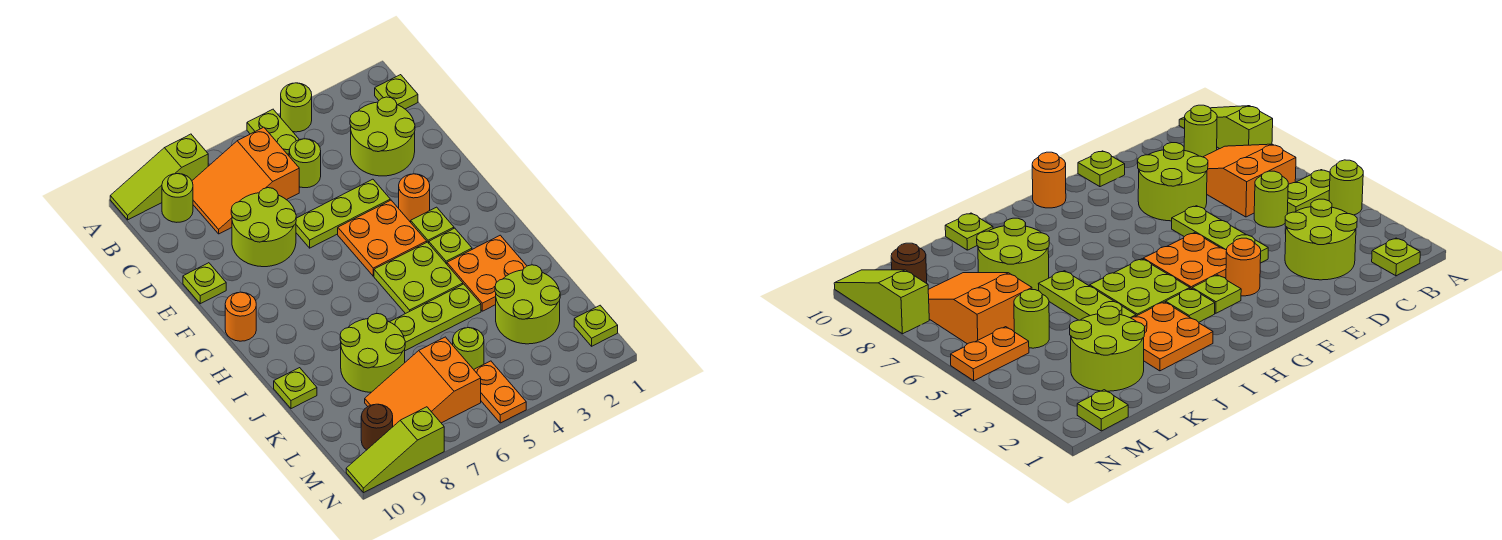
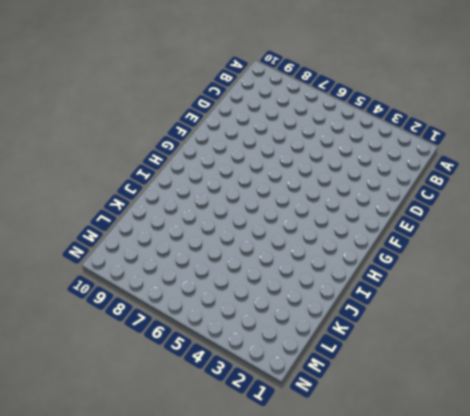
none -> lime round brick A4 level 1
none -> lime plate A5:B5 level 1
none -> lime slope A8:A10 level 1 top 8

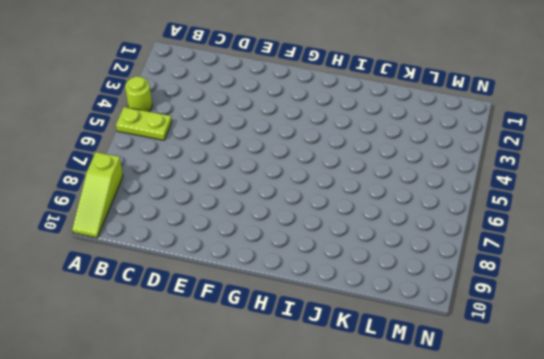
none -> lime plate B1 level 1
none -> orange slope B6:C8 level 1 top 6
none -> lime round brick B9 level 1

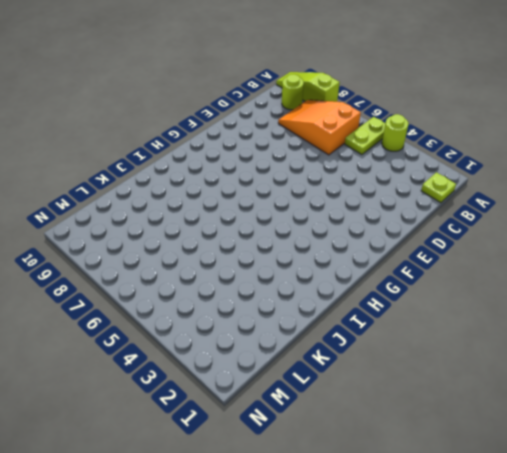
none -> lime round brick C2:D3 level 1
none -> lime round brick C5 level 1
none -> lime round brick D7:E8 level 1

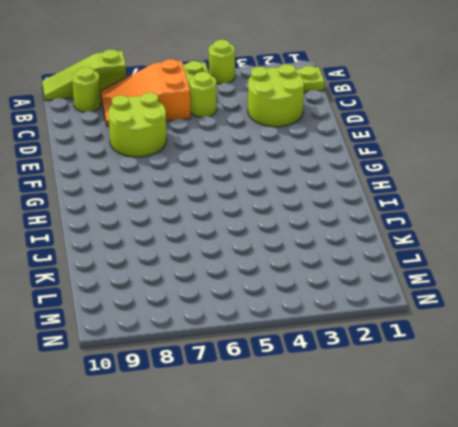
none -> lime plate E4:E6 level 1
none -> lime plate E10 level 1
none -> orange round brick F3 level 1

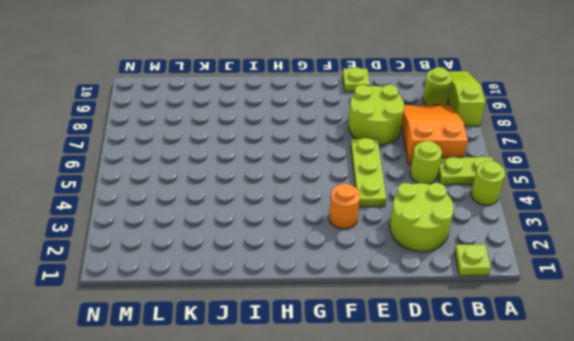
none -> orange plate F4:G5 level 1
none -> lime plate G3 level 1
none -> orange round brick G10 level 1

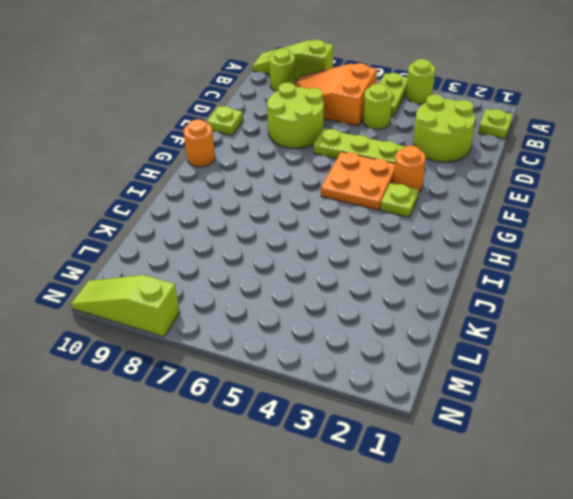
none -> lime plate H3 level 1
none -> lime plate H4:I5 level 1
none -> orange plate I2:J3 level 1

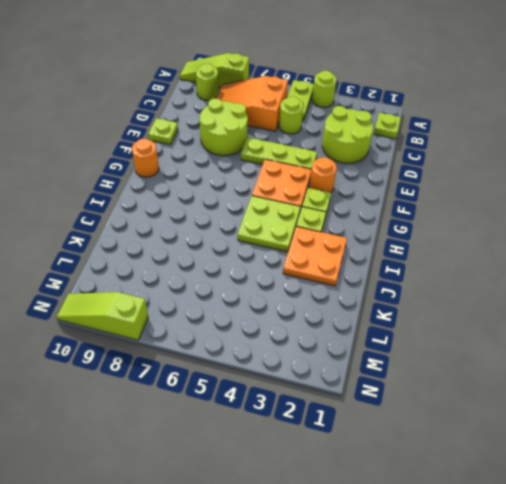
none -> lime plate J4:J6 level 1
none -> lime round brick J7:K8 level 1
none -> lime plate J10 level 1

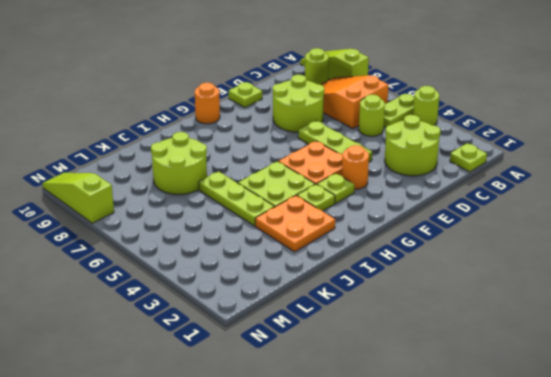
none -> lime plate J10 level 1
none -> lime round brick K2:L3 level 1
none -> lime round brick L5 level 1

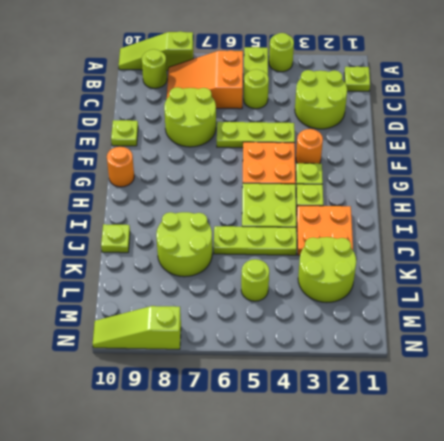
none -> orange slope L6:M8 level 1 top 6
none -> lime plate M1 level 1
none -> orange plate M5:N5 level 1

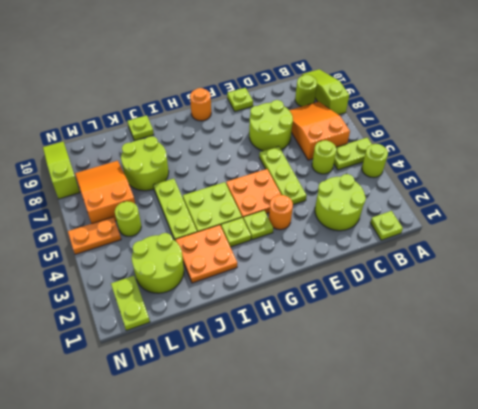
lime plate M1:M2 level 1 -> lime plate M1 level 1
none -> brown round brick M9 level 1

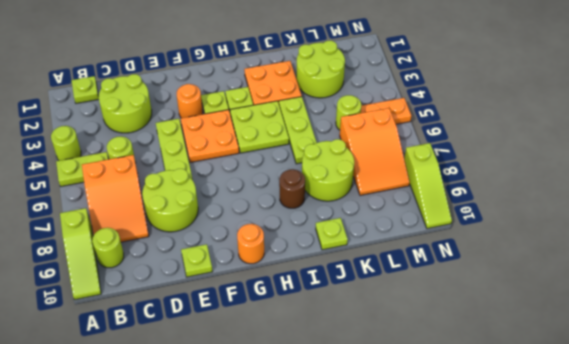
brown round brick I8 level 1 -> brown round brick M9 level 1
none -> lime plate M1 level 1

